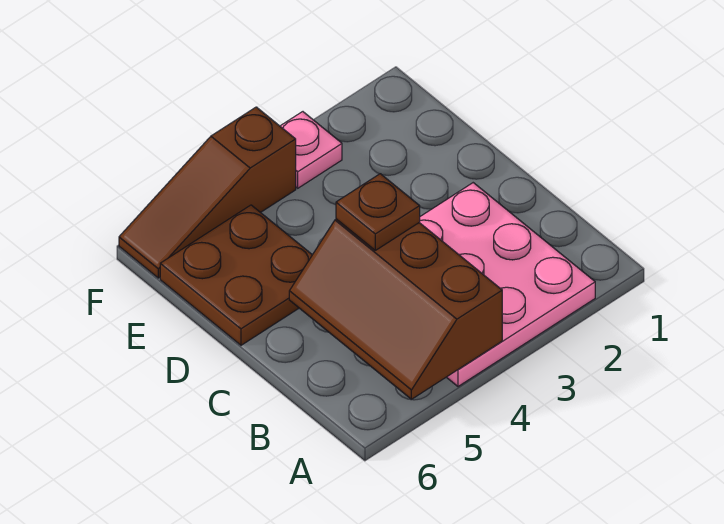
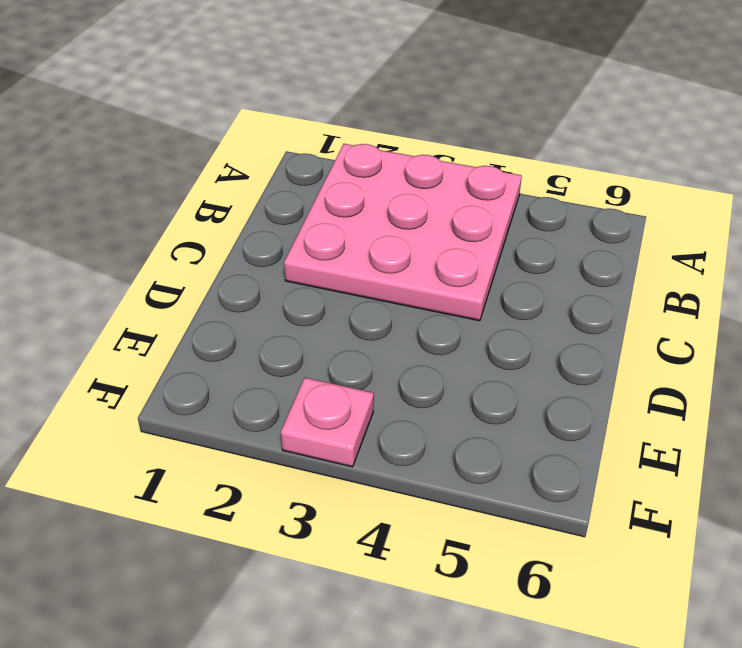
none -> brown plate D5:E6 level 1
none -> brown slope F4:F6 level 1 top 4

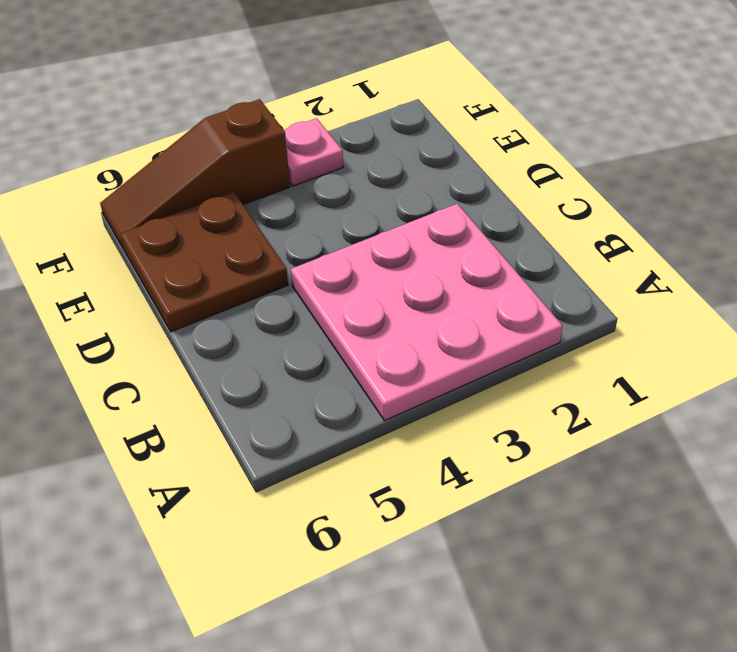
none -> brown slope A4:C5 level 2 top 4
none -> brown plate C4 level 3

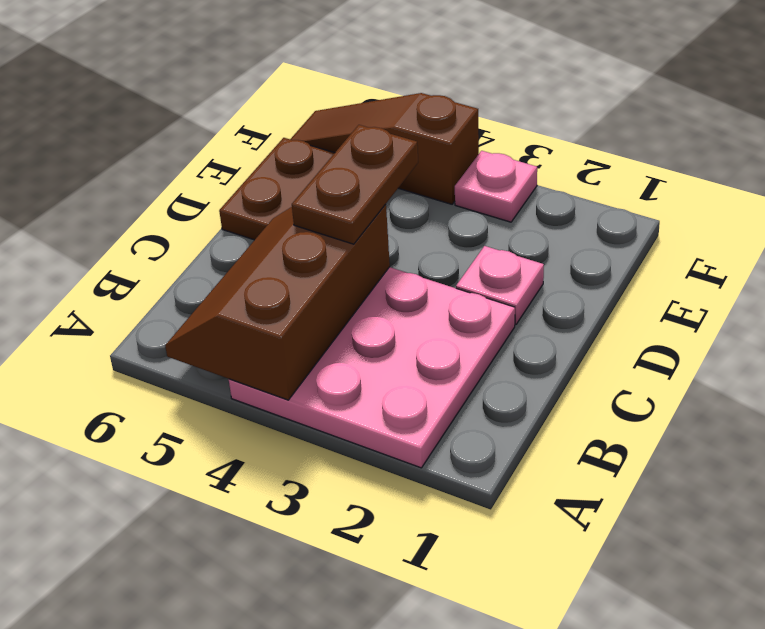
brown plate C4:D4 level 3 -> brown plate C4 level 3
pink plate D2 level 1 -> none

